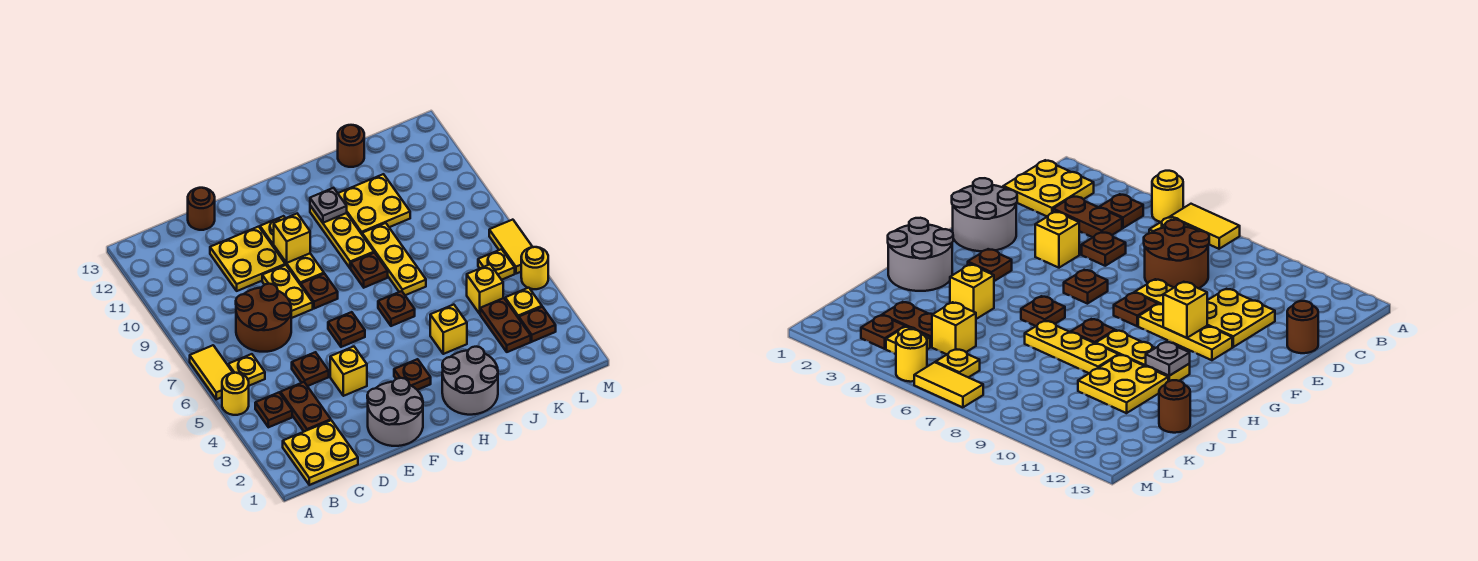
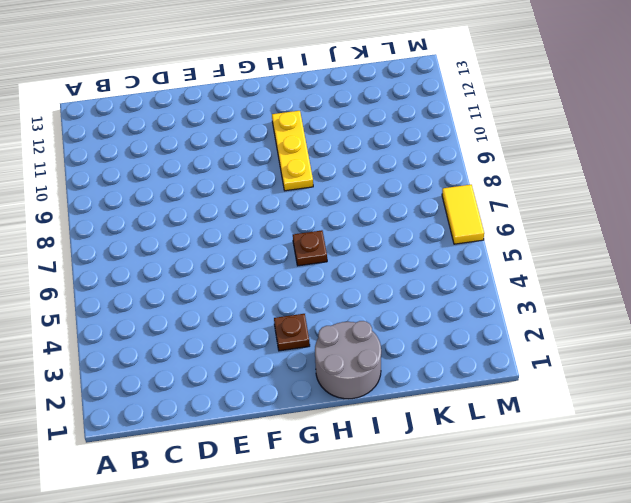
none -> yellow round brick A5 level 1
none -> yellow tile A6:A7 level 1
none -> yellow plate B1:C2 level 1
none -> brown plate B4 level 1

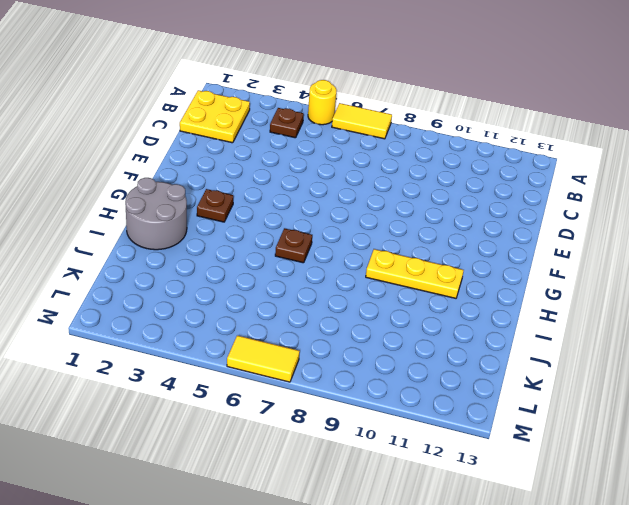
none -> yellow plate B6 level 1
none -> brown plate C3:C4 level 1
none -> brown round brick C7:D8 level 1
none -> brown plate D5 level 1

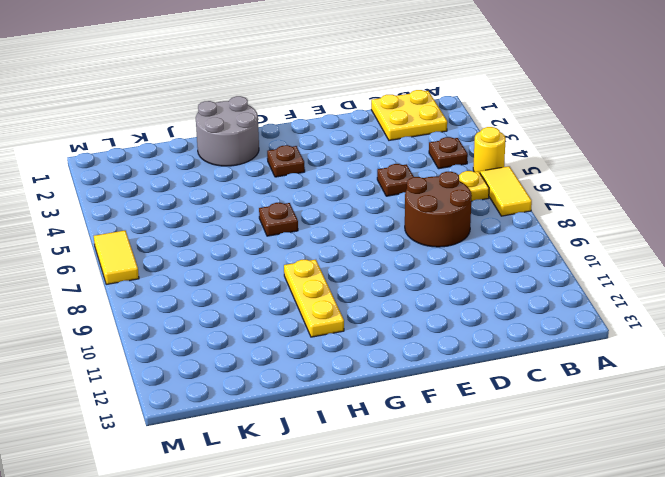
none -> brown plate C3:C4 level 1
none -> yellow plate D10:E11 level 1
none -> brown round brick D13 level 1
none -> grey round brick E1:F2 level 1

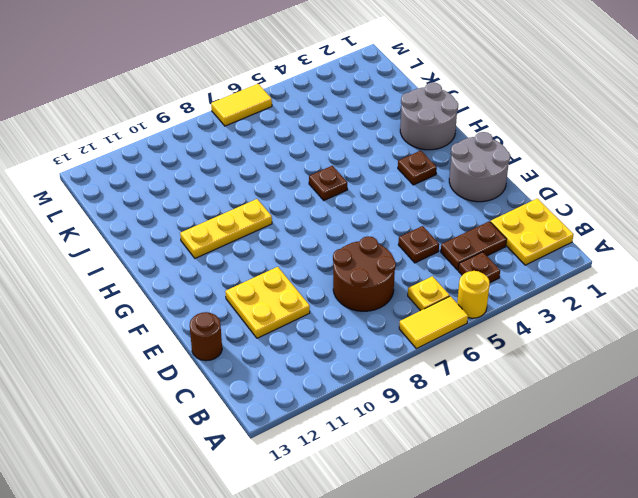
none -> yellow brick E4 level 1
none -> yellow plate E8:E9 level 1
none -> brown plate F6 level 1
none -> brown plate F8 level 1

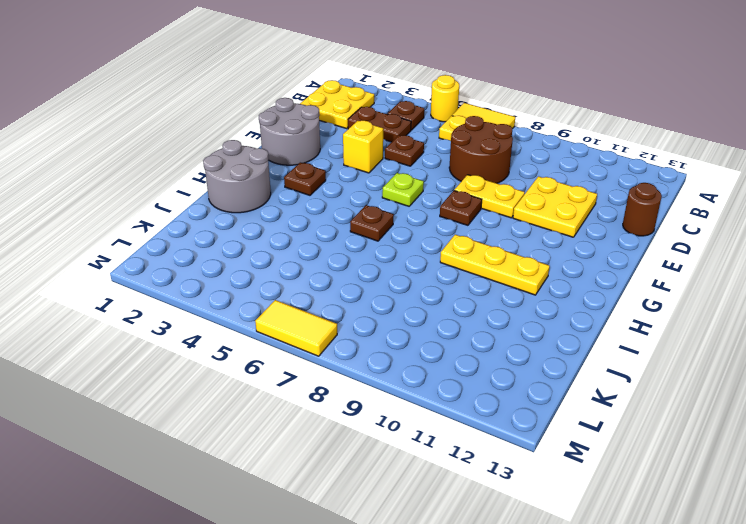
lime plate F6 level 1 -> brown plate F6 level 1
none -> yellow plate F9:F11 level 1
none -> brown plate H8 level 1
none -> yellow brick I4 level 1
none -> yellow plate I7:I9 level 1

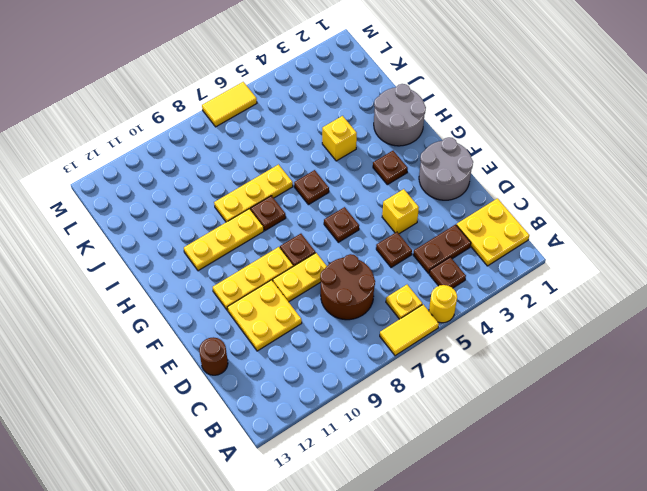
none -> yellow plate I10:J11 level 1
none -> brown round brick J13 level 1
none -> brown plate K3:K4 level 1
none -> yellow brick K5 level 1

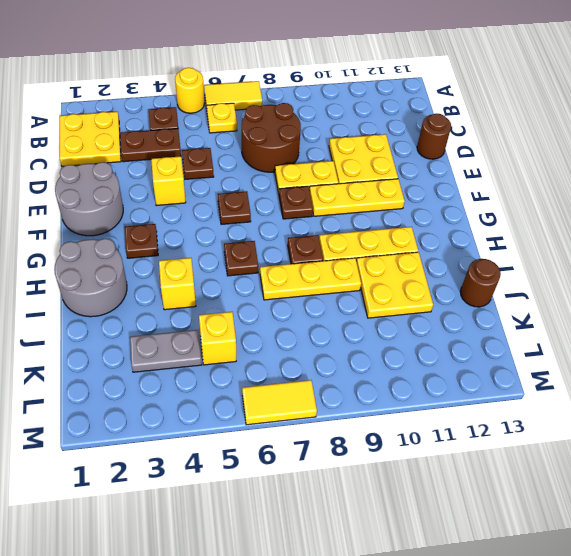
grey plate K3:K4 level 1 -> brown plate K3:K4 level 1
none -> brown plate L3 level 1
none -> yellow plate L4 level 1
none -> yellow plate L6 level 1
none -> yellow round brick M5 level 1

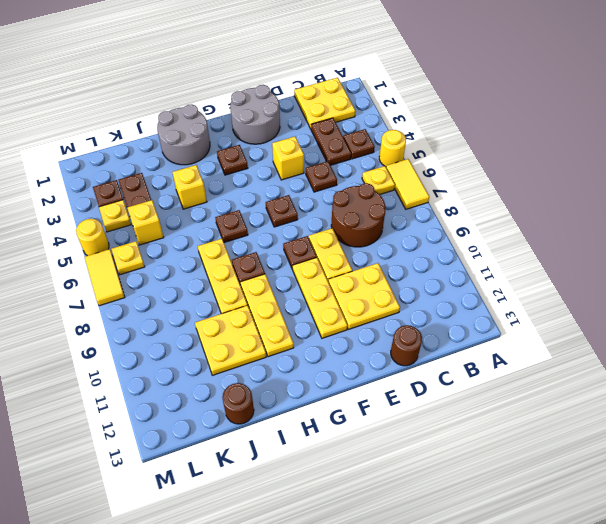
none -> yellow brick F10 level 2
none -> grey plate H11 level 2

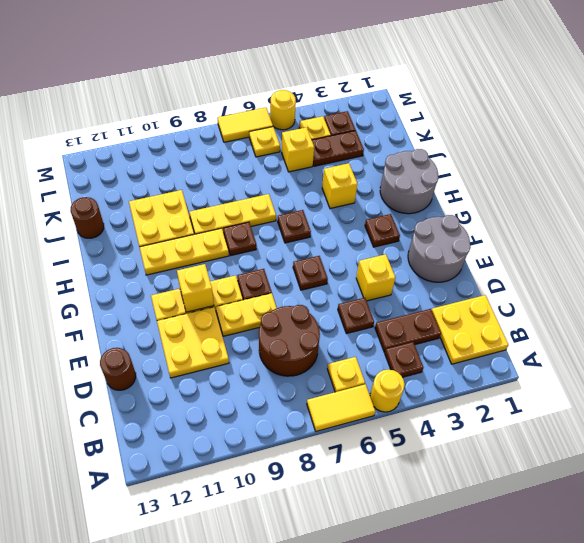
none -> grey plate H11 level 2

